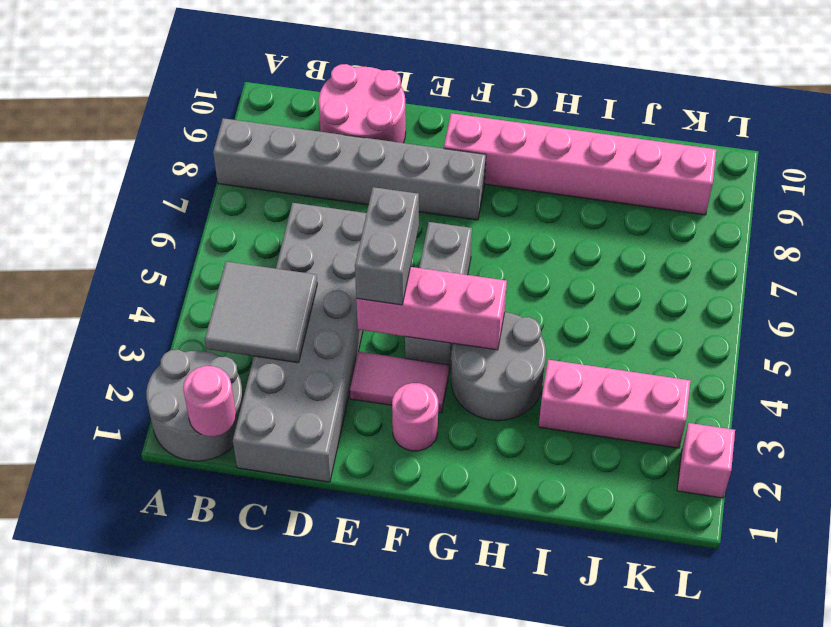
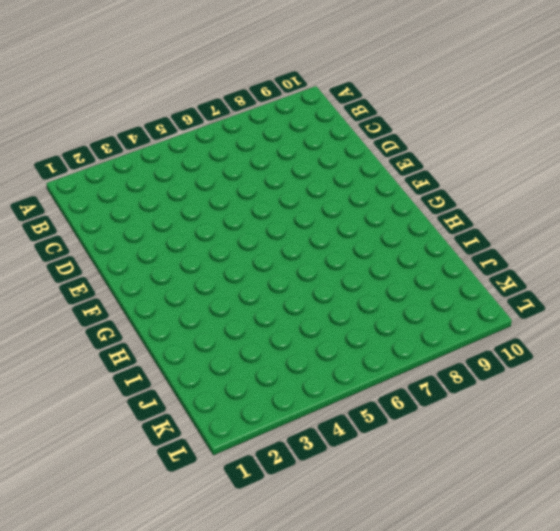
none -> grey round brick A1:B2 level 1
none -> grey brick A8:F8 level 1
none -> grey brick C1:D6 level 1

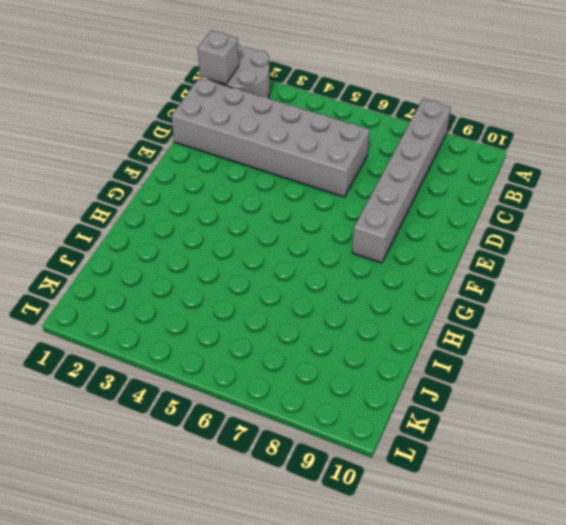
grey brick B1 level 2 -> pink round brick B1 level 2
none -> pink round brick C9:D10 level 1
none -> pink tile E3:F3 level 1
none -> pink round brick F2 level 1

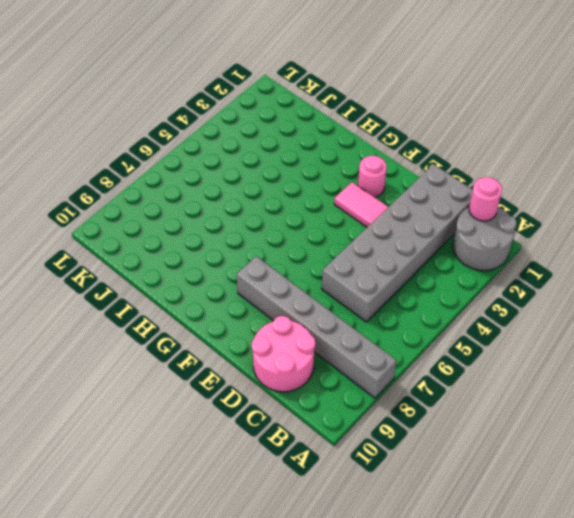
none -> grey brick F4:F6 level 1
none -> pink brick F9:K9 level 1
none -> grey round brick G3:H4 level 1

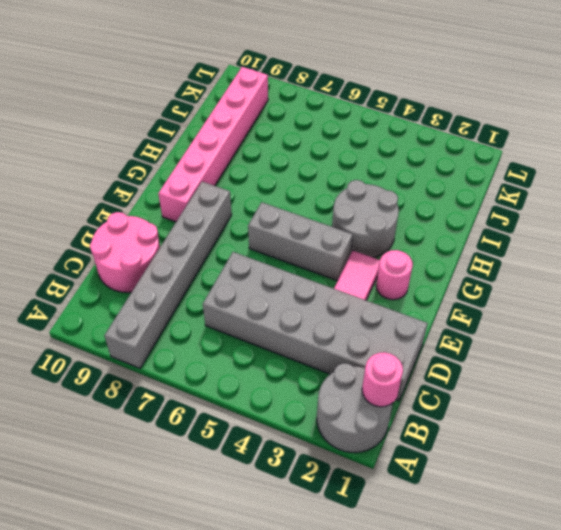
none -> pink brick I3:K3 level 1
none -> pink brick L2 level 1
none -> grey tile B3:C4 level 2

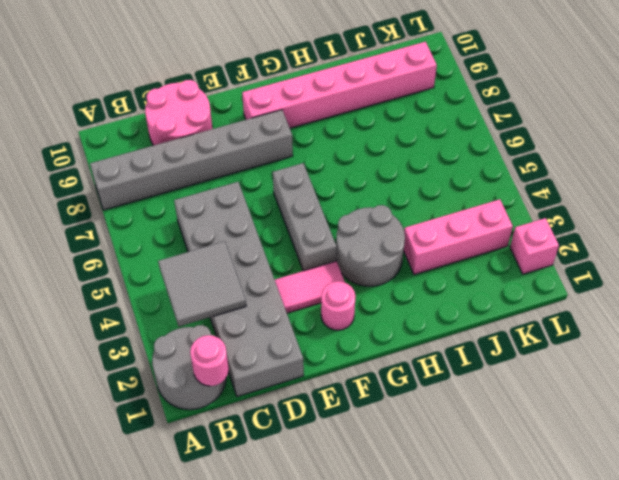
none -> pink brick E4:G4 level 2
none -> grey brick E4:E5 level 3

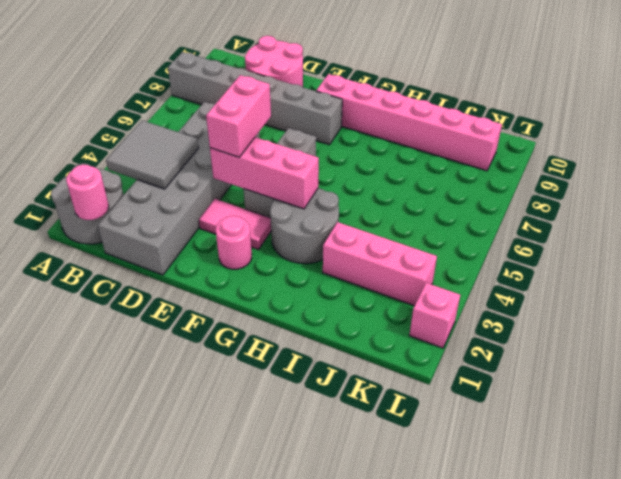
pink brick E4:E5 level 3 -> grey brick E4:E5 level 3

